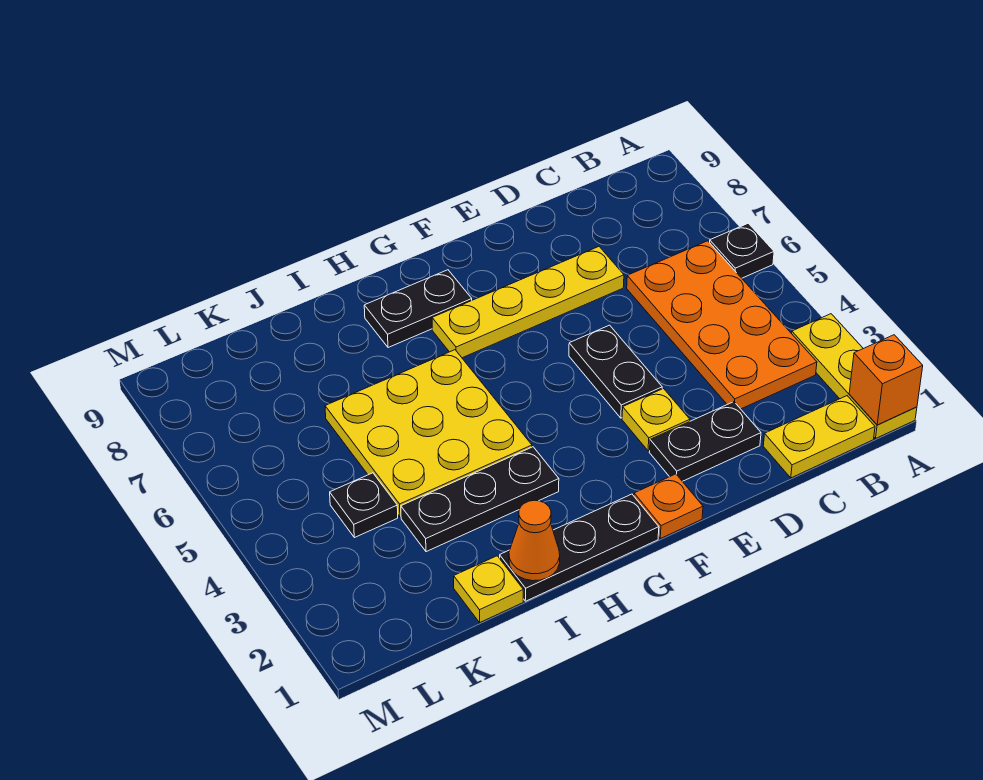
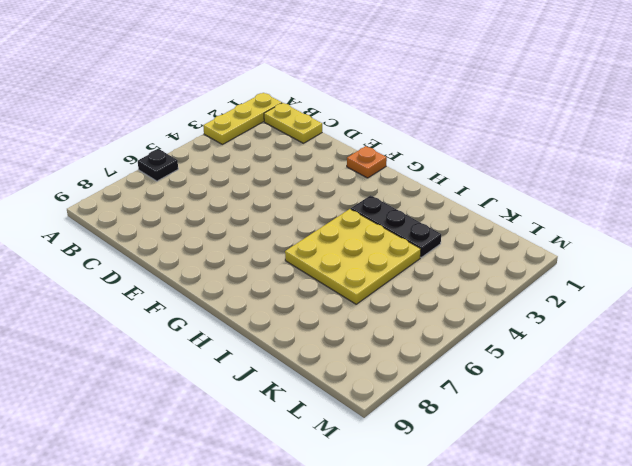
none -> orange plate B3:C6 level 1
none -> black plate D2:E2 level 1
none -> yellow plate D7:G7 level 1

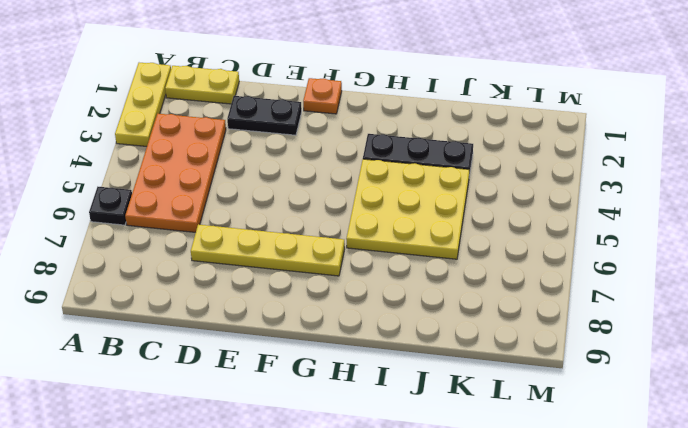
none -> yellow plate E3 level 1
none -> black plate E4:E5 level 1
none -> black plate G1:I1 level 1

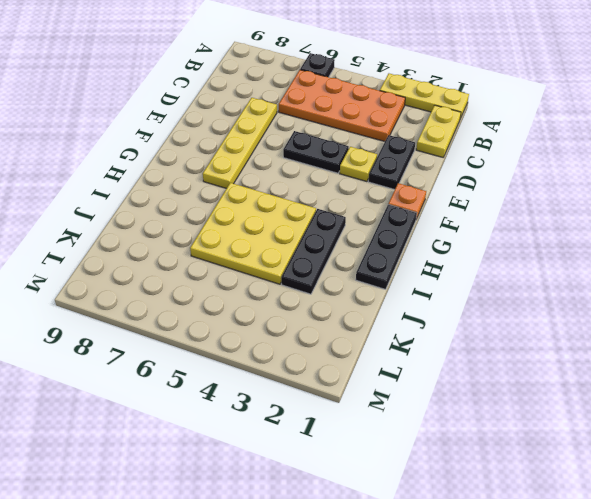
none -> black plate G8:H8 level 1
none -> yellow plate J1 level 1
none -> black plate K4 level 1

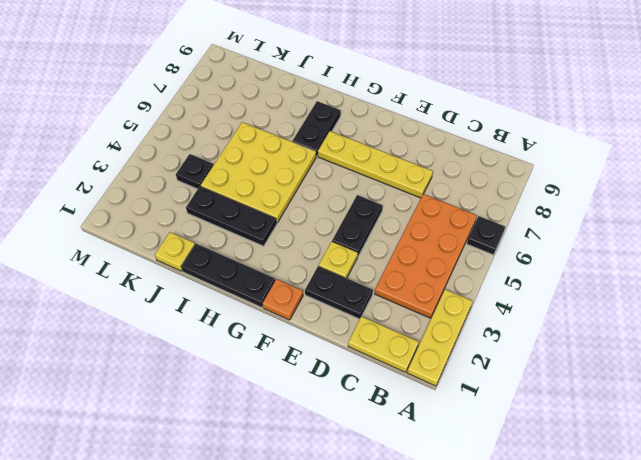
black plate H7:H8 level 1 -> black plate G8:H8 level 1
none -> orange brick A1 level 2
none -> orange cone I1 level 2

